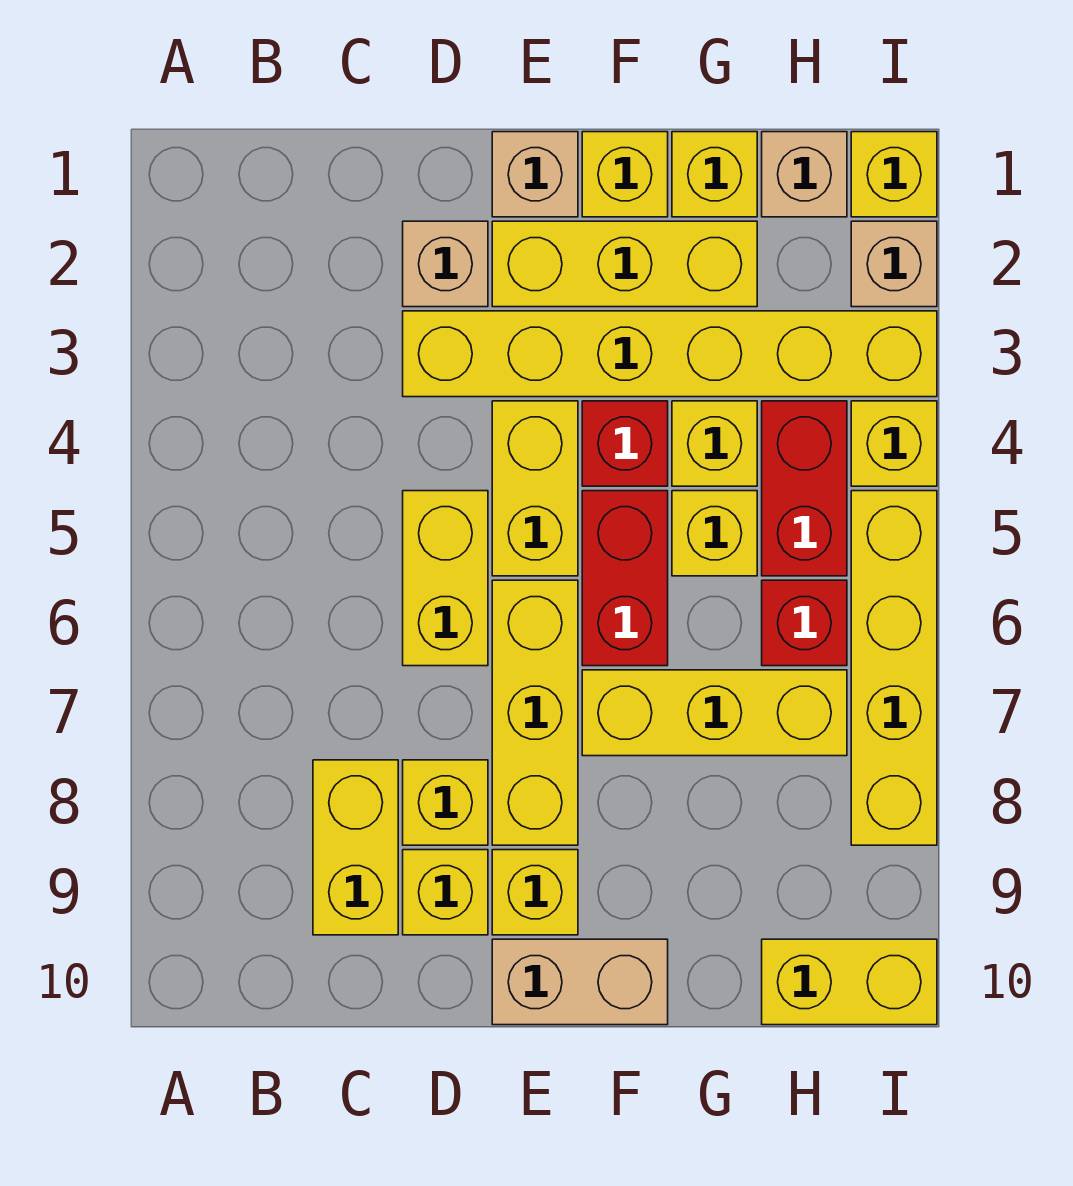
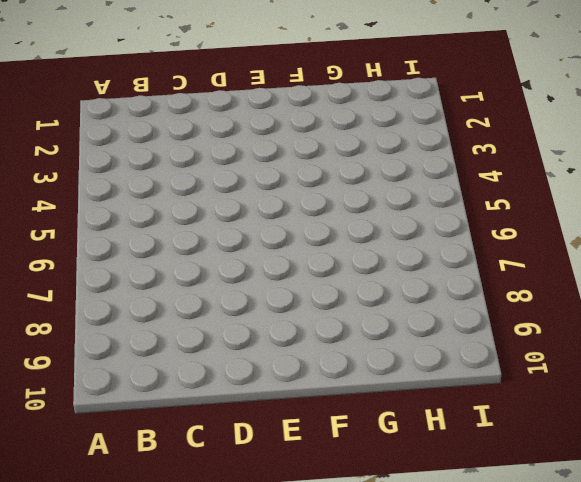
none -> yellow brick C8:C9 level 1
none -> tan brick D2 level 1
none -> yellow brick D3:I3 level 1

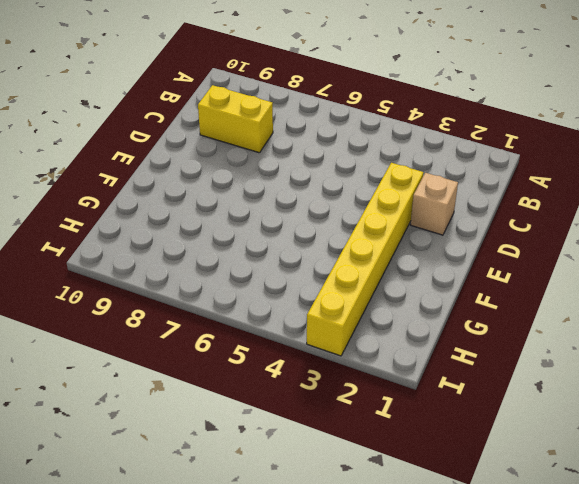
none -> yellow brick D5:D6 level 1
none -> yellow brick D8 level 1
none -> yellow brick D9 level 1

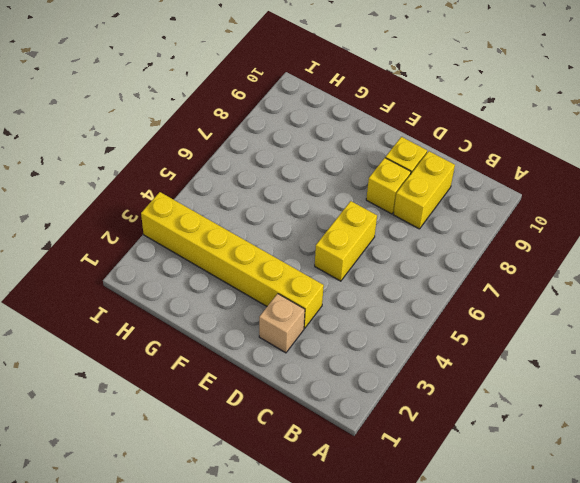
none -> tan brick E1 level 1
none -> yellow brick E2:G2 level 1
none -> yellow brick E4:E5 level 1

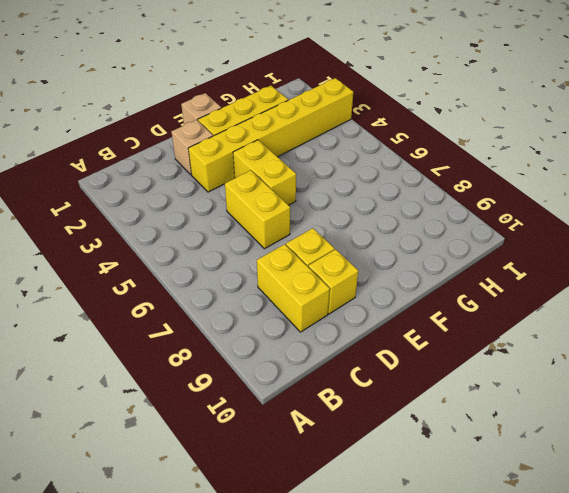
none -> yellow brick E6:E8 level 1
none -> yellow brick E9 level 1
none -> tan brick E10:F10 level 1

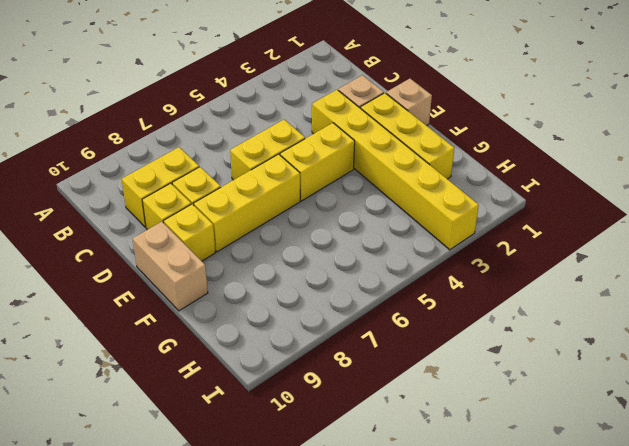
none -> yellow brick F1 level 1
none -> red brick F4 level 1
none -> red brick F5:F6 level 1

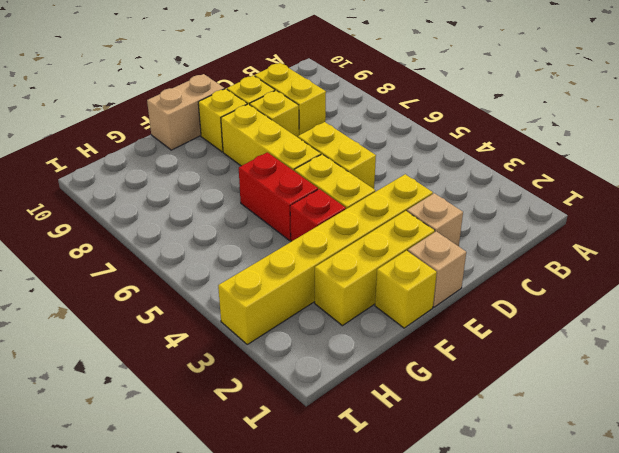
none -> yellow brick F7:H7 level 1
none -> yellow brick G1 level 1
none -> yellow brick G4 level 1

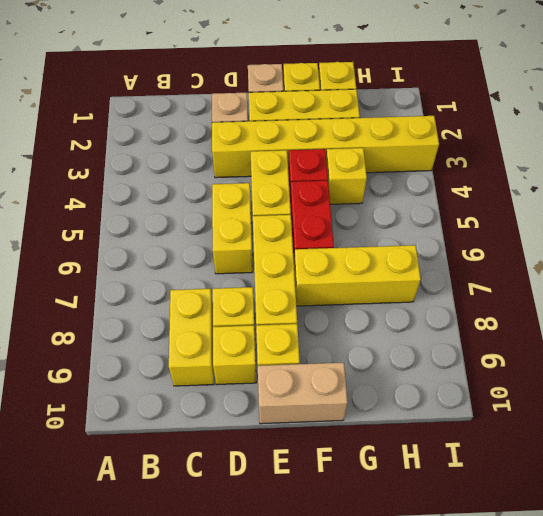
none -> yellow brick G5 level 1
none -> tan brick H1 level 1
none -> red brick H4:H5 level 1

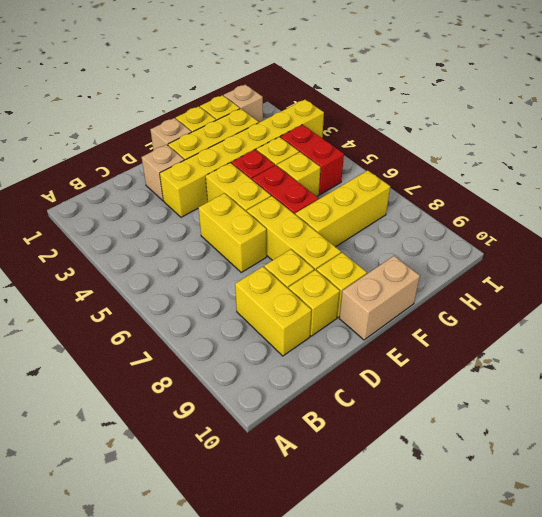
none -> red brick H6 level 1
none -> yellow brick H10:I10 level 1
none -> yellow brick I1 level 1

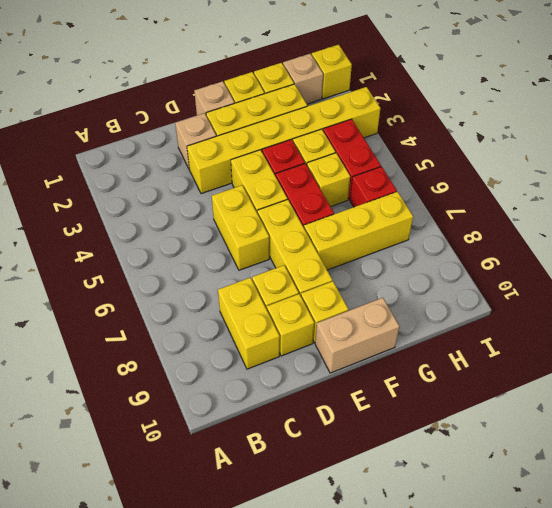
none -> yellow brick H10:I10 level 1
none -> tan brick I2 level 1
none -> yellow brick I4 level 1

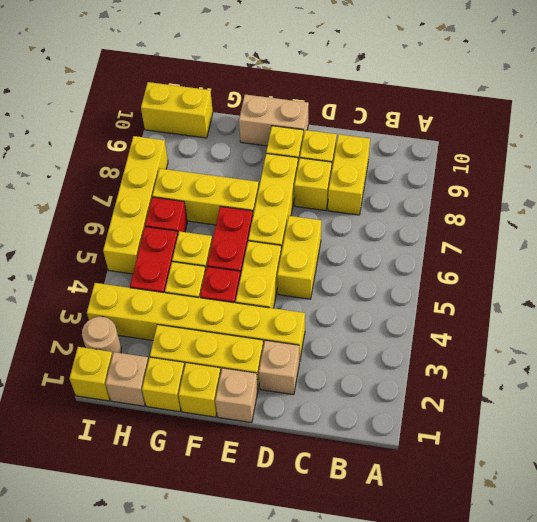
tan round brick I2 level 1 -> tan brick I2 level 1
none -> yellow brick I4 level 1

